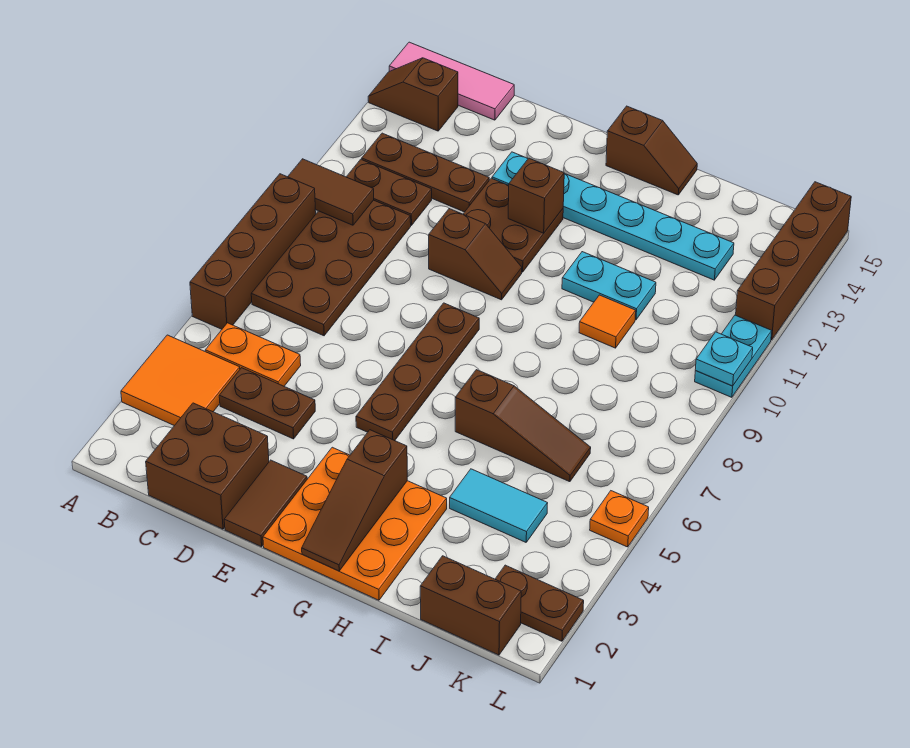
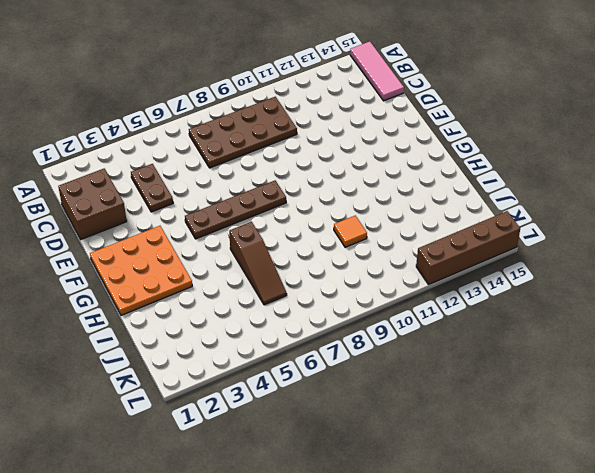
none -> orange tile A3:B4 level 1
none -> brown brick A6:A9 level 1
none -> brown slope A14:B14 level 1 top B
none -> orange plate B5:C5 level 1

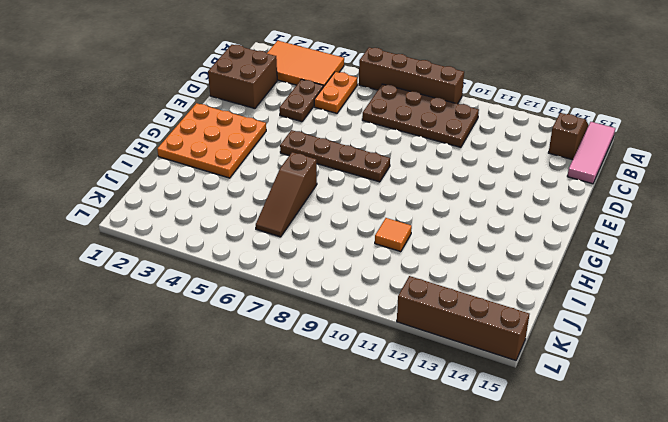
orange tile A2:B4 level 1 -> orange tile A3:B4 level 1
none -> brown plate B11:C11 level 1
none -> brown plate B12:D12 level 1
none -> brown tile E1:E2 level 1
none -> brown slope E10:F10 level 1 top E

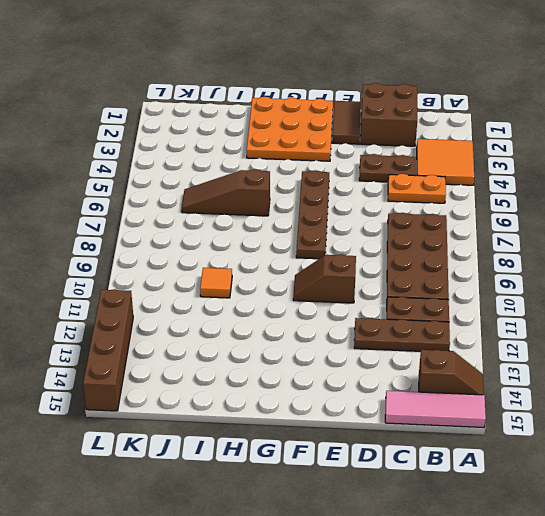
none -> brown brick A6:A9 level 1
none -> brown plate E11:F12 level 1
none -> cyan plate E13:J13 level 1
none -> brown slope G15:H15 level 1 top G

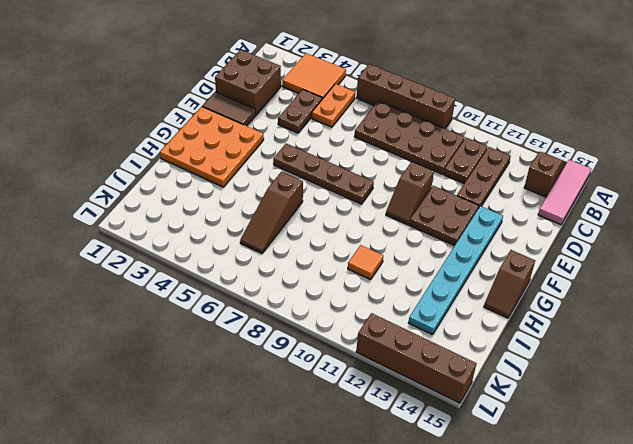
none -> cyan plate H11:I11 level 1
none -> cyan tile I4:J4 level 1
none -> brown brick J1:K1 level 1
none -> brown plate K2:L2 level 1

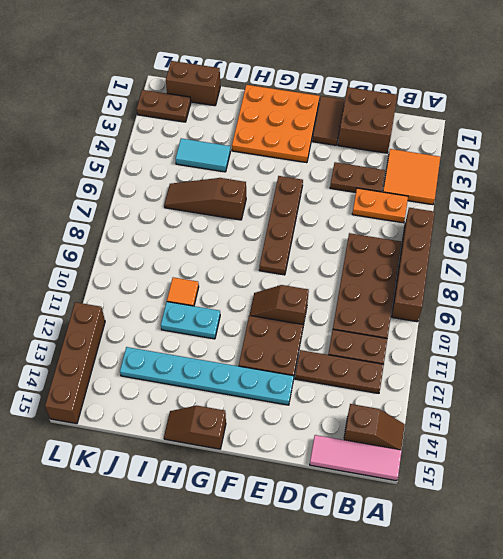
none -> orange plate L5 level 1
none -> cyan plate L10:L11 level 1
none -> brown tile A10:B10 level 2
none -> brown brick F12 level 2

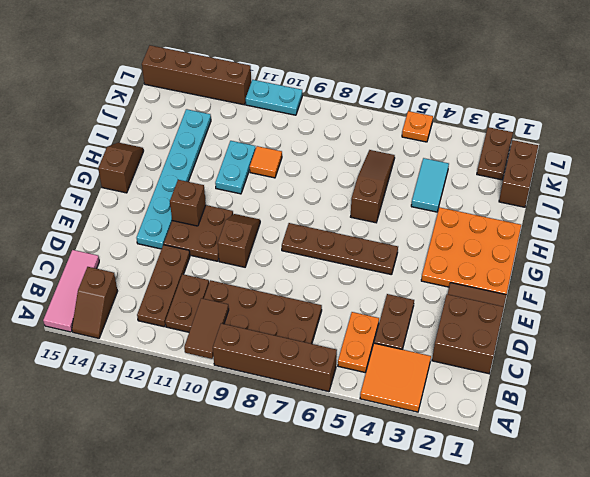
none -> brown slope G1:G3 level 2 top 3
none -> cyan plate L10 level 2

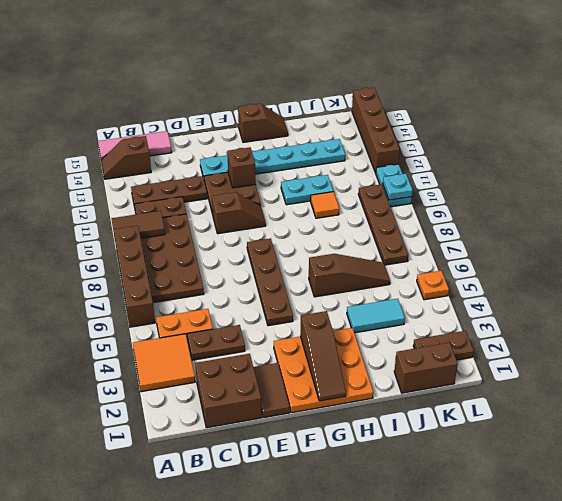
brown plate K7:K10 level 1 -> none

